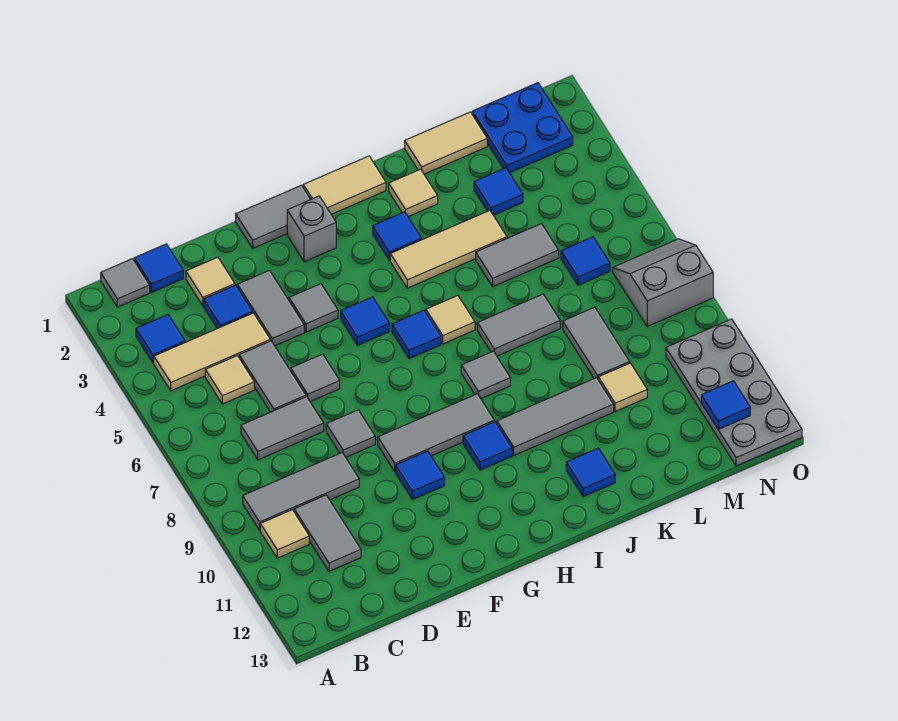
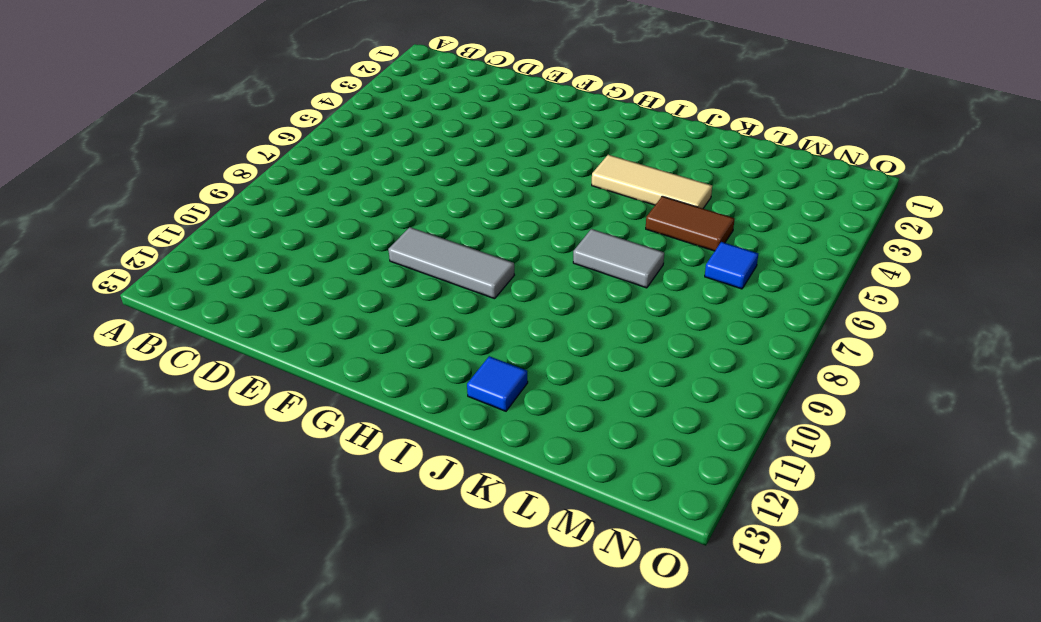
brown tile K5:L5 level 1 -> grey tile K5:L5 level 1
none -> grey tile B1 level 1
none -> blue tile B3 level 1
none -> tan tile B4:D4 level 1
none -> grey tile B9:D9 level 1

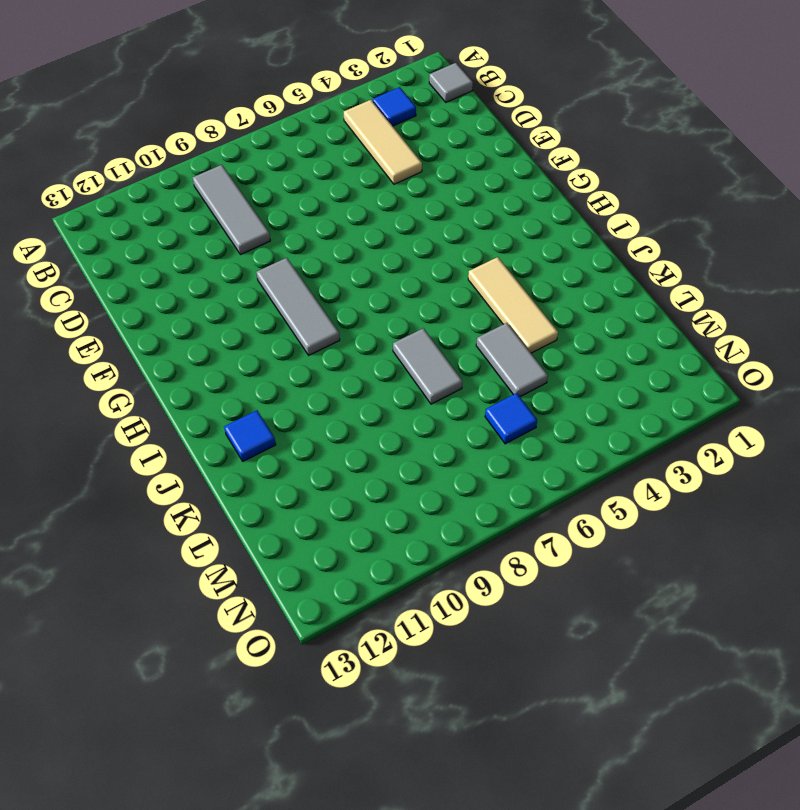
none -> tan tile B10 level 1
none -> blue tile C1 level 1
none -> tan tile C5 level 1
none -> grey tile C7:D7 level 1

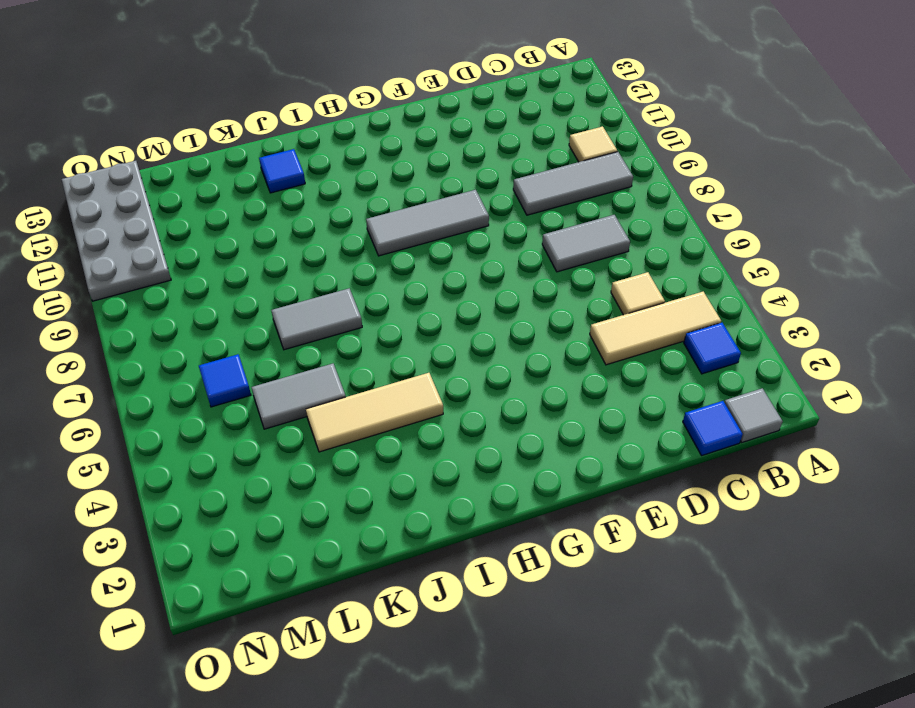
none -> grey tile C10:C11 level 1
none -> tan tile D2 level 1
none -> blue tile D3 level 1
none -> grey tile D5:D6 level 1

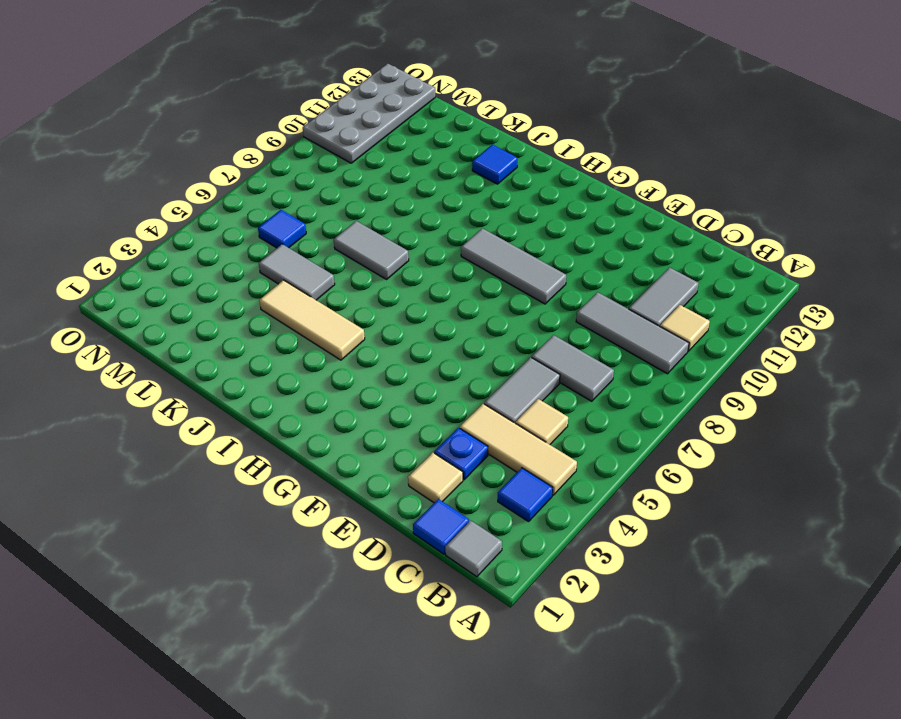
blue plate D3 level 1 -> blue tile D3 level 1
none -> grey tile E3:E4 level 1
none -> grey tile E6 level 1
none -> grey tile E8 level 1
none -> grey tile F1:G1 level 1

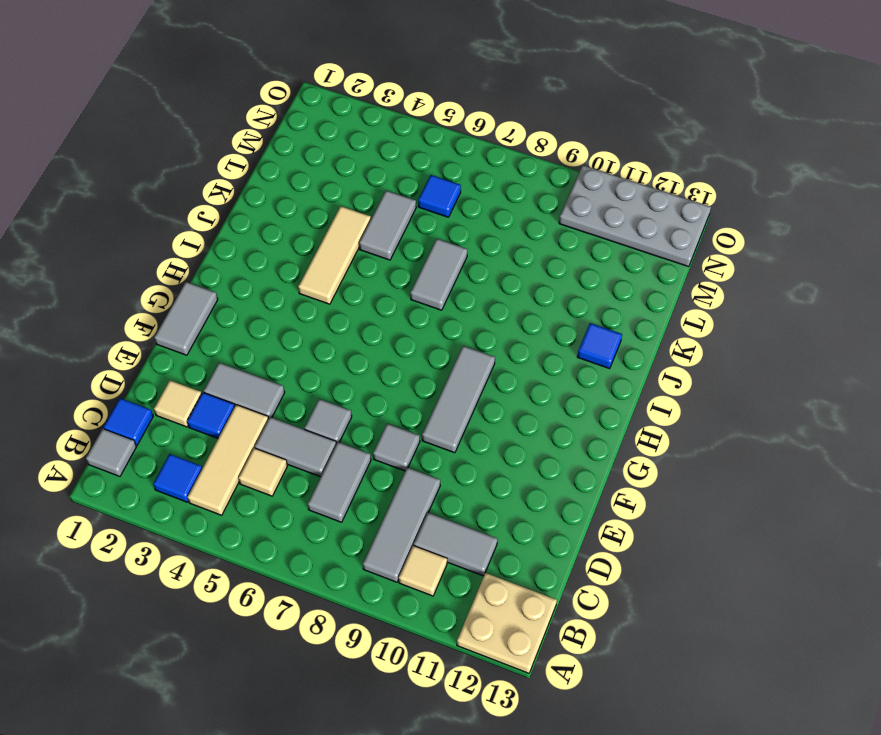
tan plate A12:B13 level 1 -> none
none -> grey tile F4 level 1
none -> blue tile F10 level 1
none -> grey brick G2 level 1
none -> blue tile G5 level 1

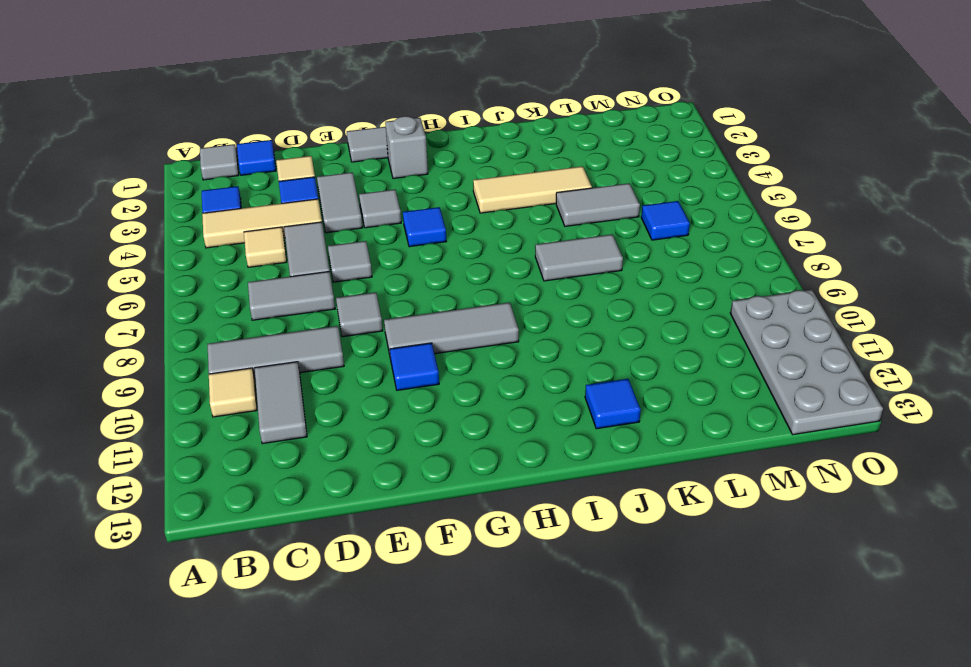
none -> tan tile H1:I1 level 1
none -> blue tile H6 level 1
none -> blue tile H10 level 1
none -> blue tile I3 level 1

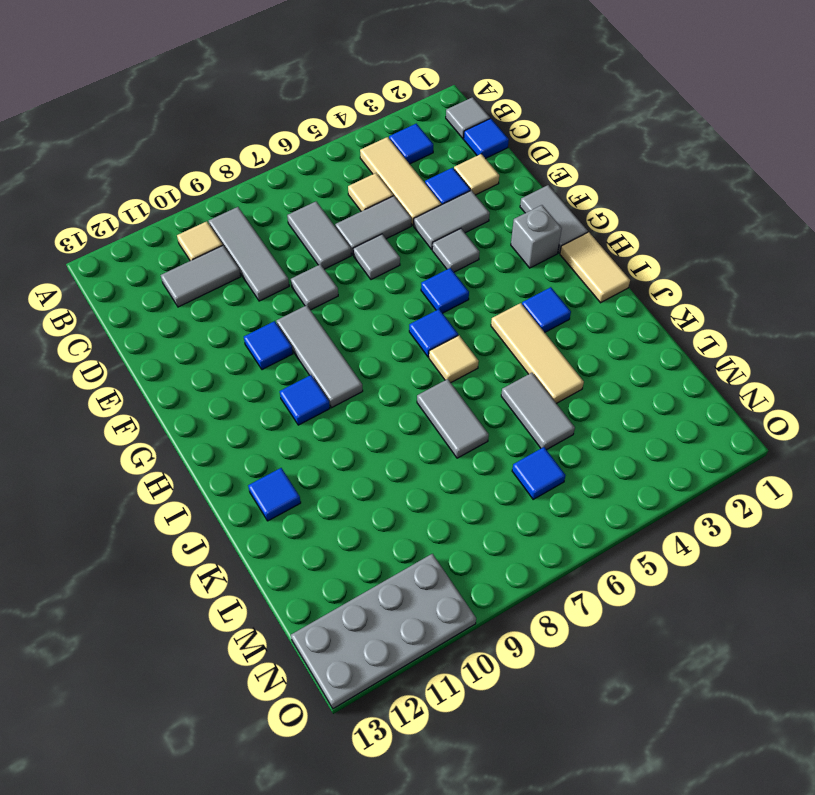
none -> grey tile I8 level 1
none -> grey tile I10:K10 level 1
none -> tan tile J2 level 1
none -> tan tile K1:L1 level 1

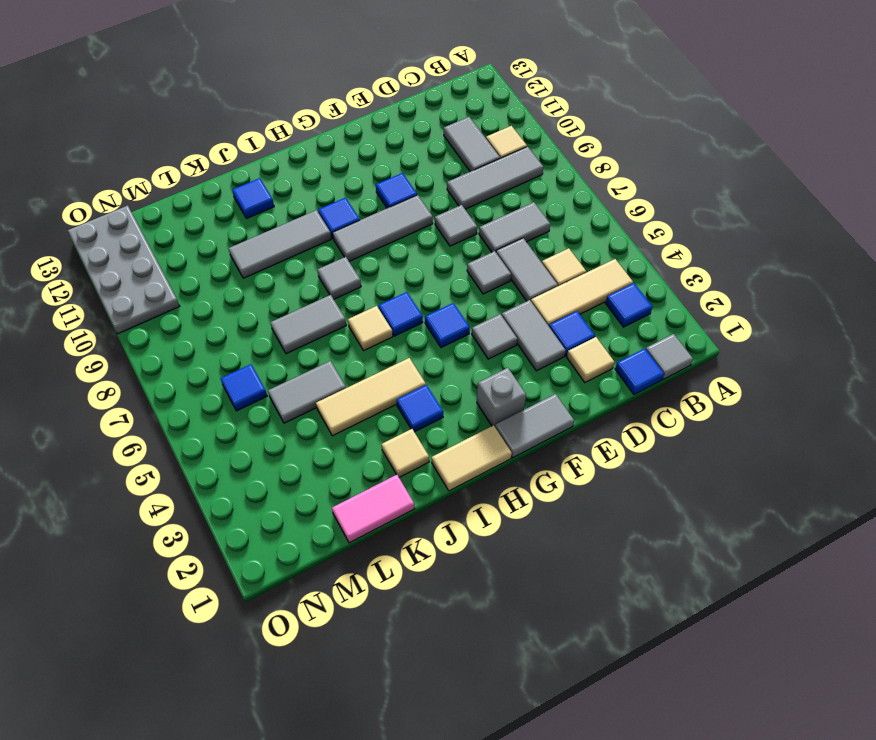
pink tile K1:L1 level 1 -> tan tile K1:L1 level 1
none -> blue tile L3 level 1
none -> grey tile L8:L9 level 1
none -> tan tile L10 level 1
none -> blue plate M1:N2 level 1

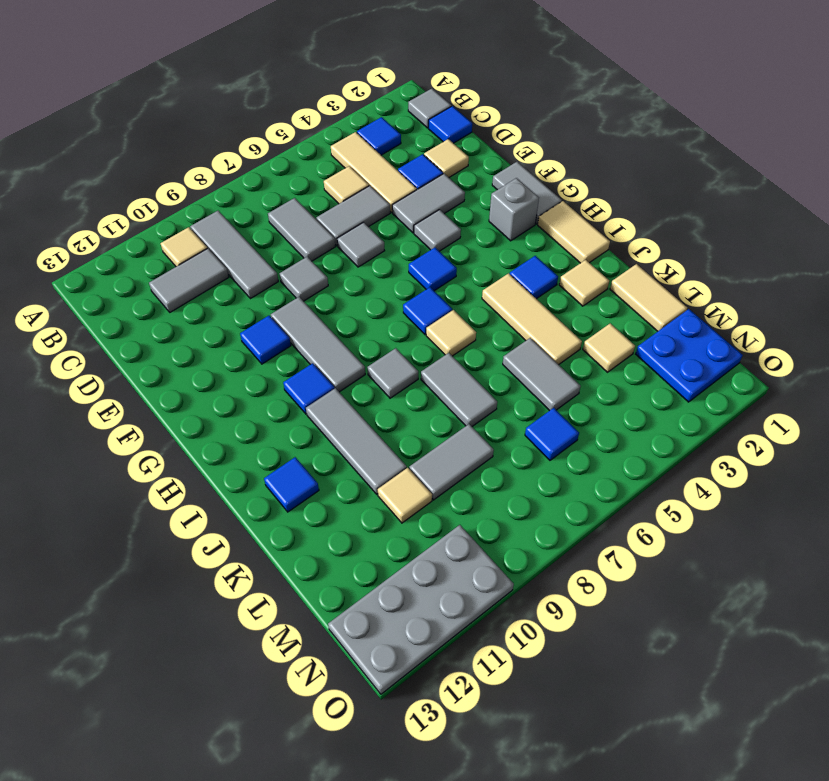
tan tile L3 level 1 -> blue tile L3 level 1
none -> grey slope N7:O8 level 1 top 8
none -> blue tile N12 level 2

